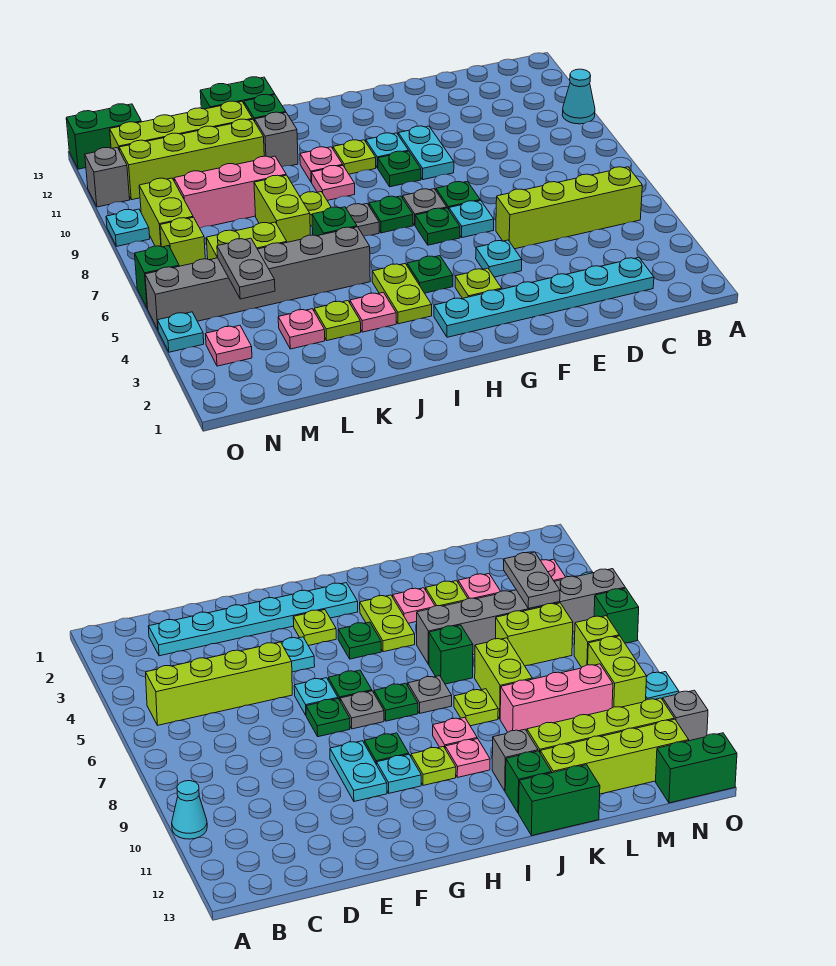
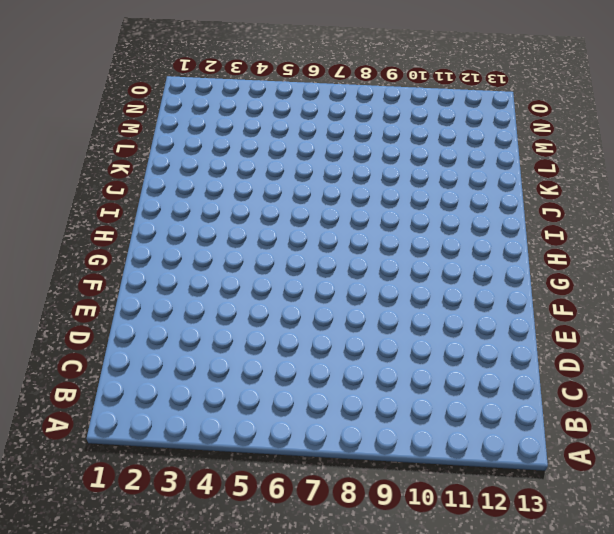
none -> cyan cone A10 level 1
none -> lime brick B5:E5 level 1
none -> cyan plate C2:H2 level 1
none -> cyan plate F4 level 1

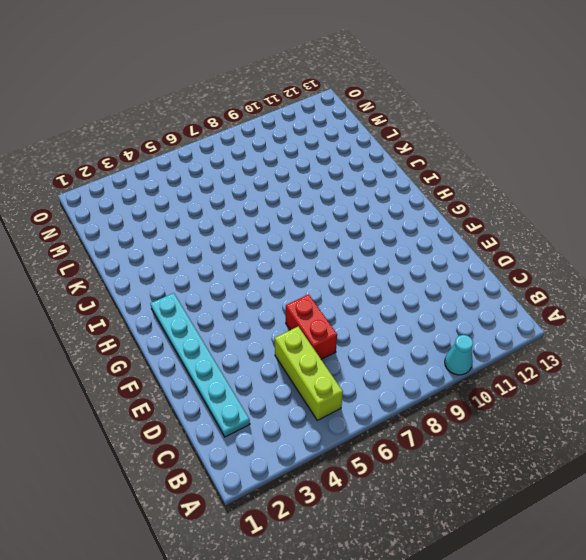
lime brick B5:D5 level 1 -> lime brick B5:E5 level 1
red brick D6:E6 level 1 -> none
none -> cyan plate F4 level 1
none -> cyan plate F6 level 1
none -> green plate F7 level 1
none -> cyan plate F9:F10 level 1

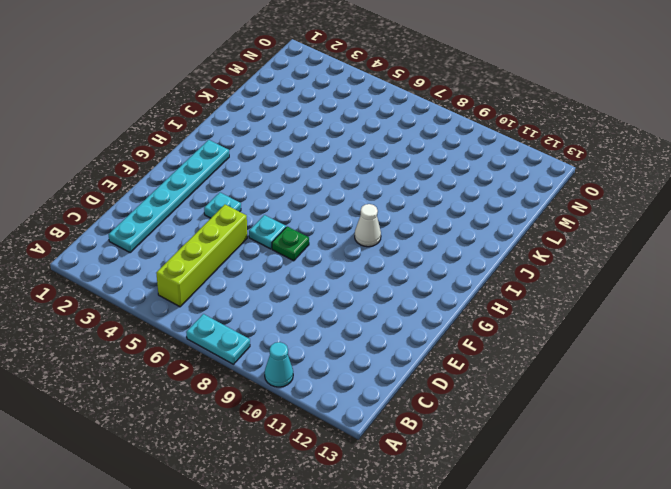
cyan plate A7:A8 level 1 -> cyan plate F9:F10 level 1
white cone H9 level 1 -> none
none -> lime plate G3 level 1
none -> green plate G6 level 1
none -> grey plate G7 level 1
none -> green plate G9 level 1

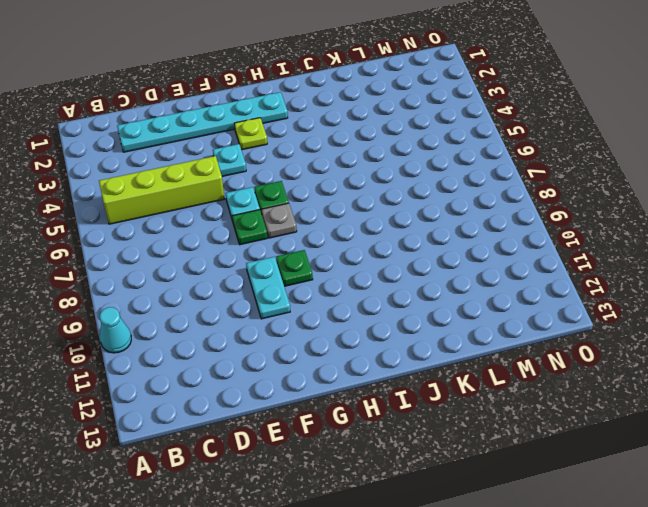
none -> cyan plate G10 level 1
none -> green plate H4 level 1
none -> green plate H7 level 1
none -> lime plate H10 level 1

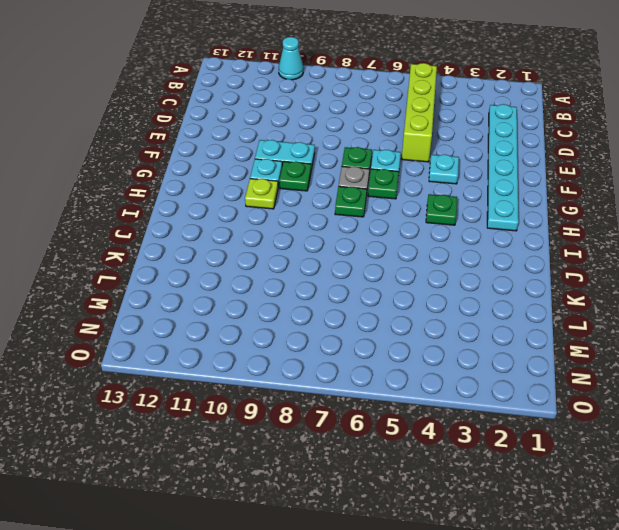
none -> lime plate G3 level 1
none -> lime plate I3:I4 level 1
none -> grey plate I7 level 1
none -> pink plate I9 level 1

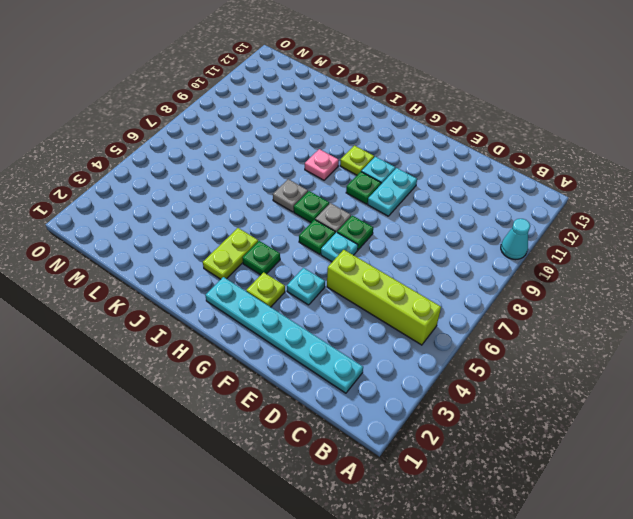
none -> pink plate I10 level 1
none -> pink plate J3 level 1
none -> grey brick J5:O5 level 1
none -> green brick J6 level 1

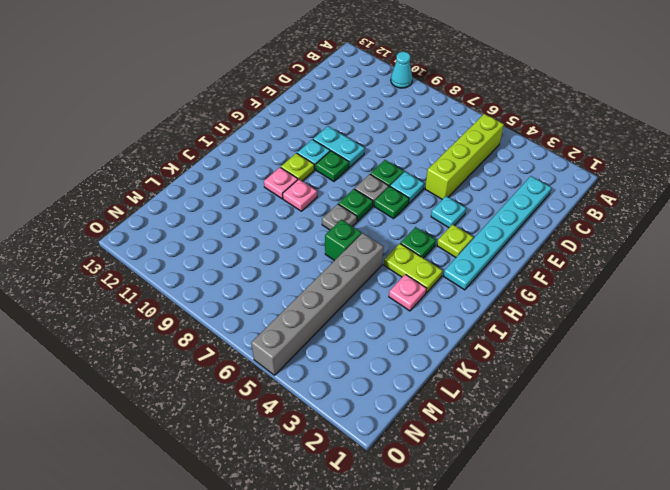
none -> lime plate J8 level 1
none -> grey brick J11 level 1
none -> green brick J12 level 1
none -> green brick J13:K13 level 1

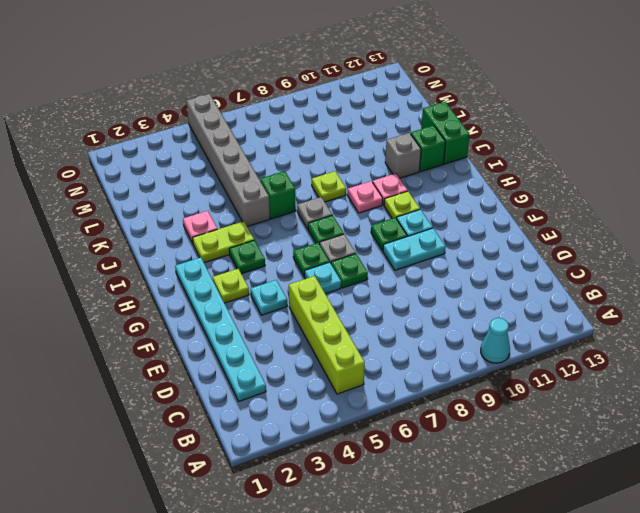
none -> lime plate K3 level 1
none -> lime brick K7:K8 level 1
none -> pink brick K9:M9 level 1
none -> lime brick K11:N11 level 1

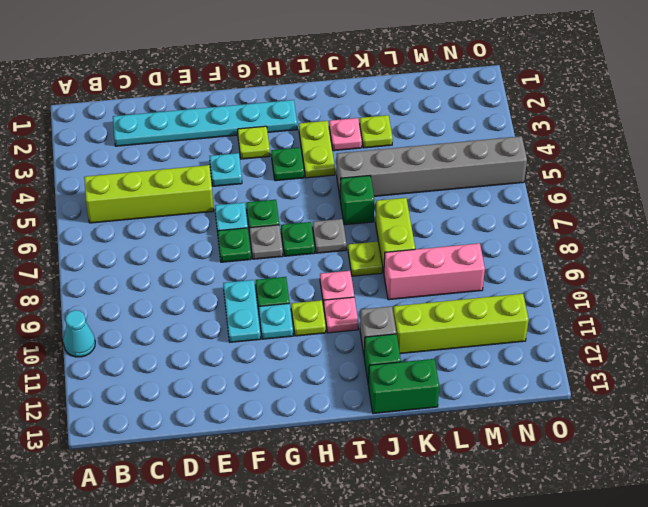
none -> lime brick K12:N12 level 1
none -> pink plate L3 level 1
none -> lime brick L6:M6 level 1
none -> pink plate N3 level 1

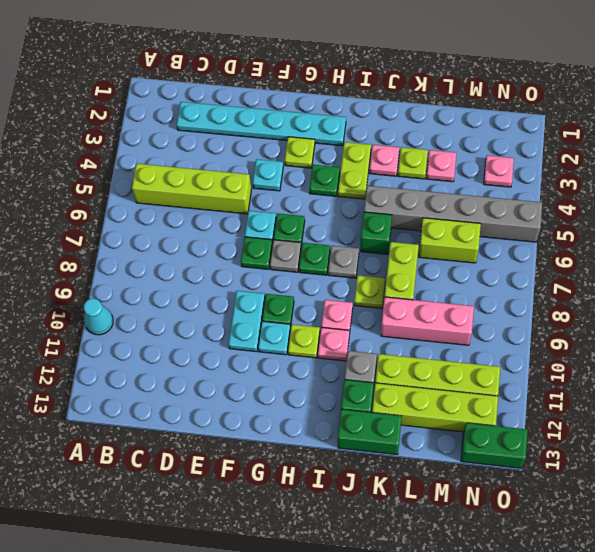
none -> lime brick N7 level 1
none -> lime brick N8:N9 level 1
none -> cyan plate O4 level 1
none -> green brick O6 level 1

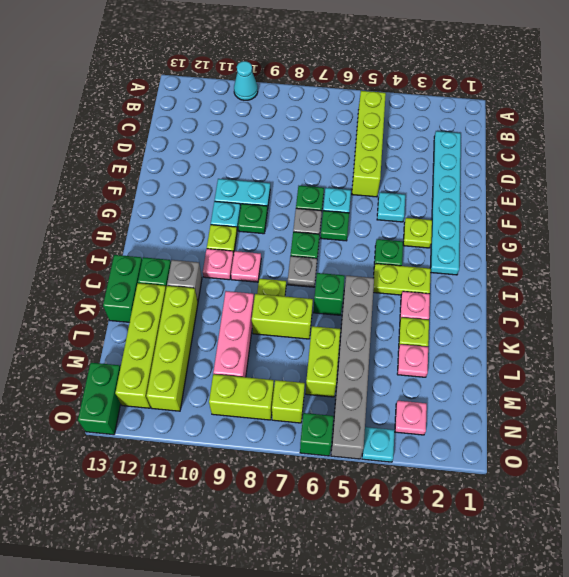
none -> cyan plate O9 level 1
none -> grey brick O11 level 1
none -> grey plate M4:M5 level 2

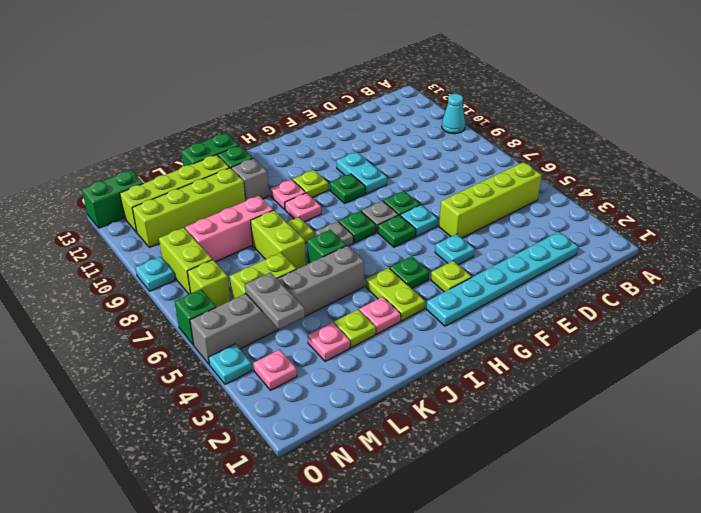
none -> cyan plate G10 level 1
none -> grey brick O11 level 1

